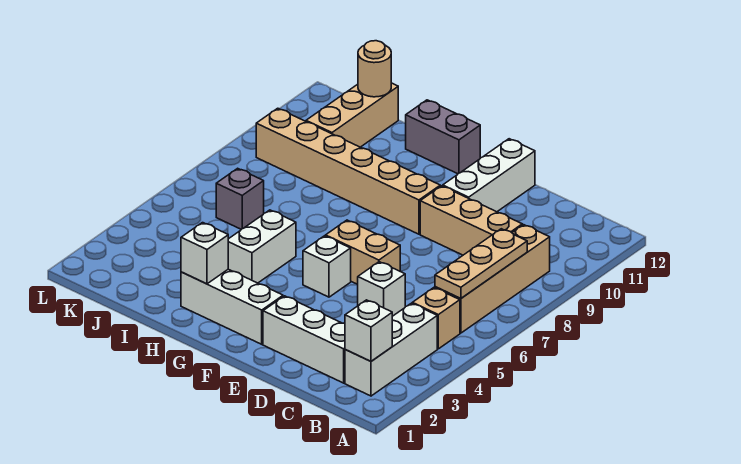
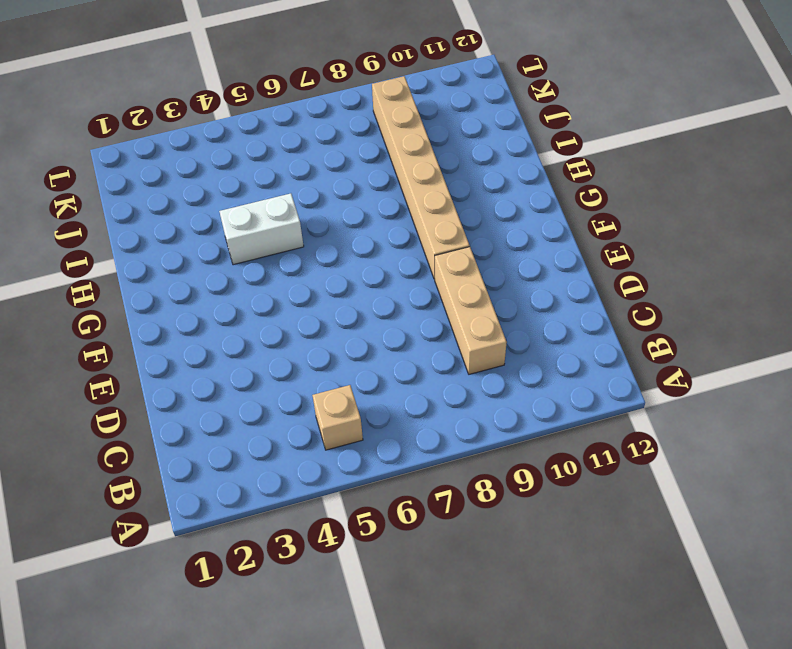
none -> white brick B2:B4 level 1
none -> tan brick B6:B9 level 1
none -> white brick C2:E2 level 1

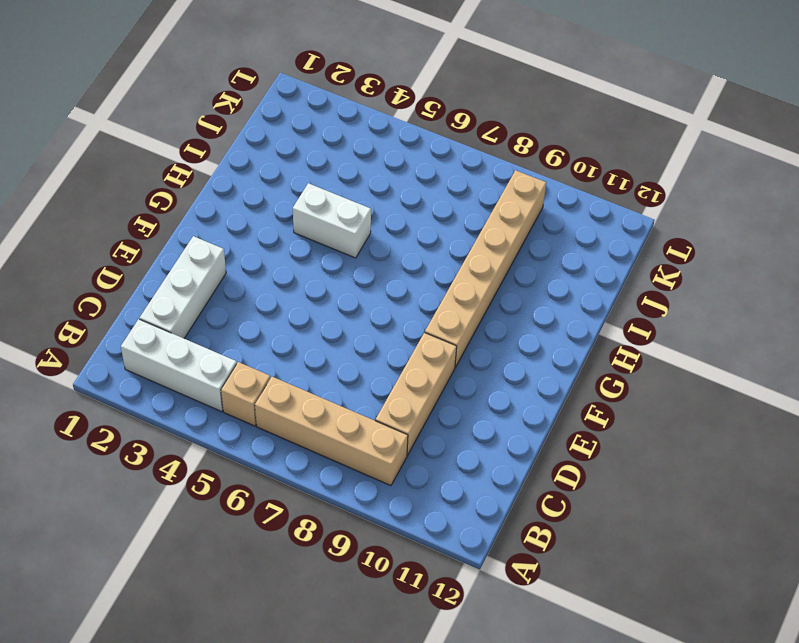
none -> white brick D5 level 1
none -> tan brick E6:F6 level 1
none -> white brick E10:E12 level 1

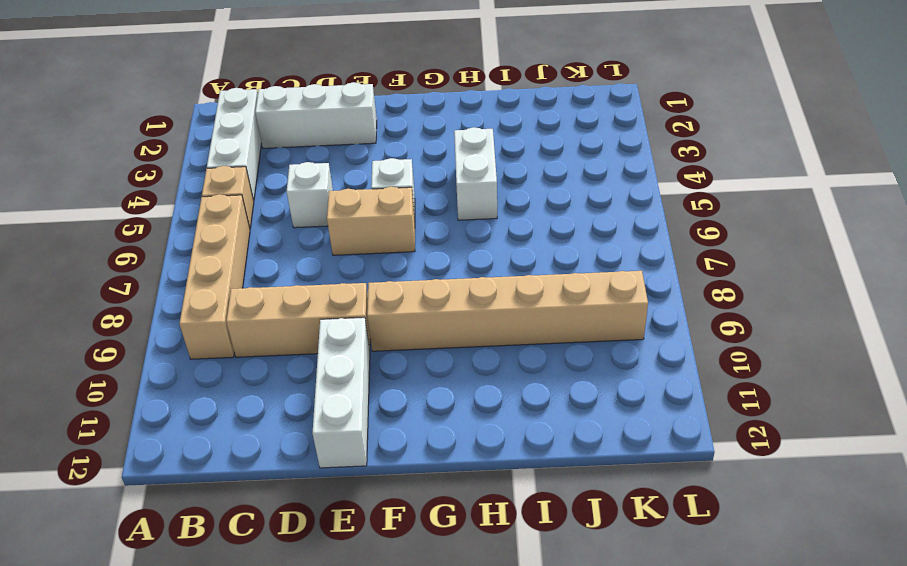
none -> white brick F2:H2 level 1
none -> grey brick G12:H12 level 1
none -> grey brick J6 level 1

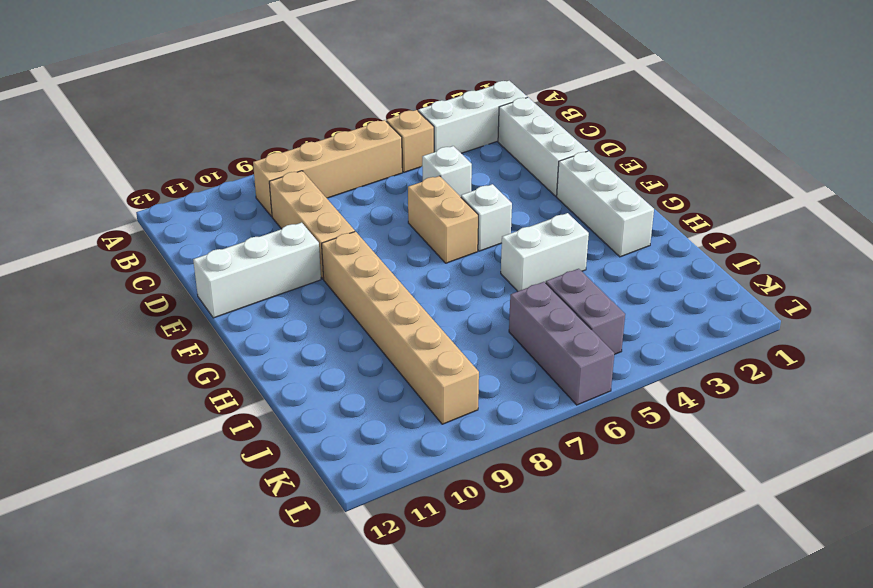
grey brick J5:K5 level 1 -> grey brick G12:H12 level 1
grey brick J6:L6 level 1 -> grey brick J6 level 1
none -> tan brick J10:J12 level 1
none -> white brick B2 level 2
none -> tan plate B6:B8 level 2

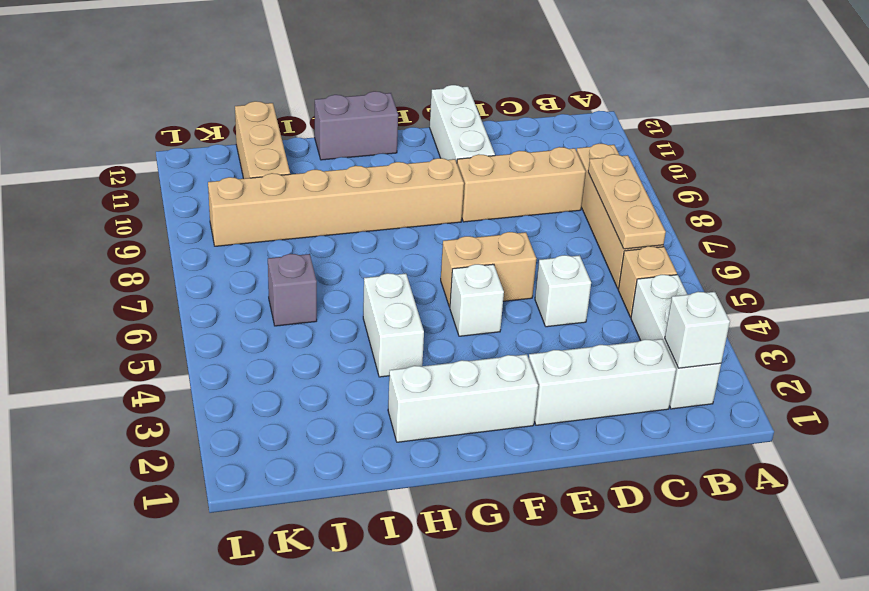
none -> white brick H2 level 2
none -> tan round brick J12 level 2

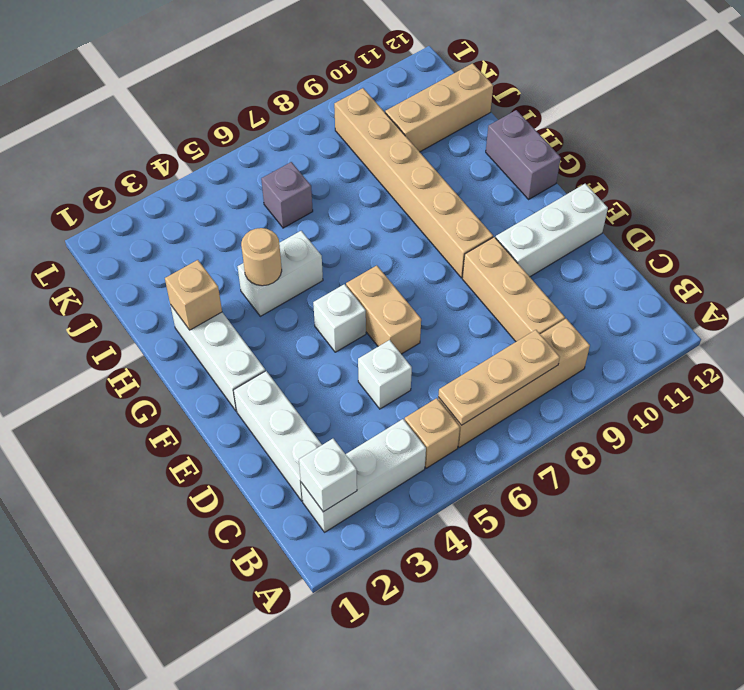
tan brick H2 level 2 -> white brick H2 level 2
tan round brick H4 level 2 -> tan round brick J12 level 2

